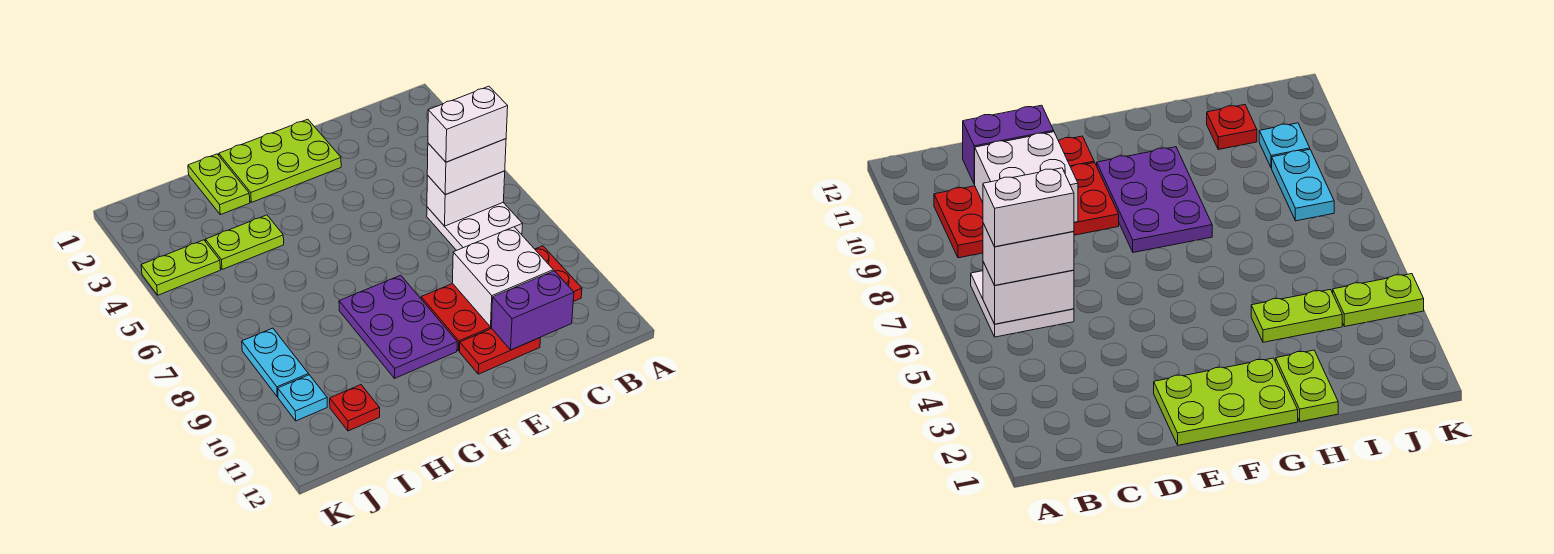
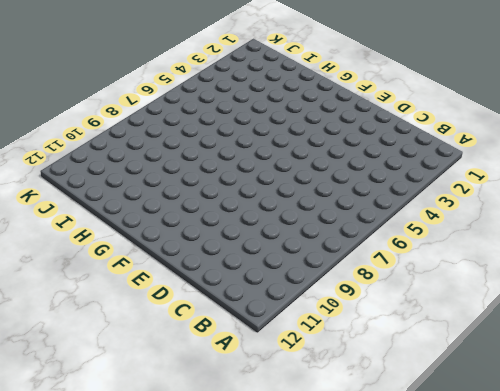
none -> white plate B6:C7 level 1
none -> red plate B9:E10 level 1
none -> red plate D11:E11 level 1

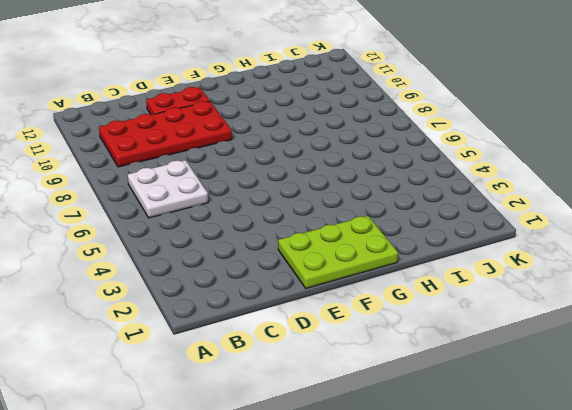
none -> purple plate F8:G10 level 1
none -> lime plate H1:H2 level 1
none -> lime plate H4:I4 level 1

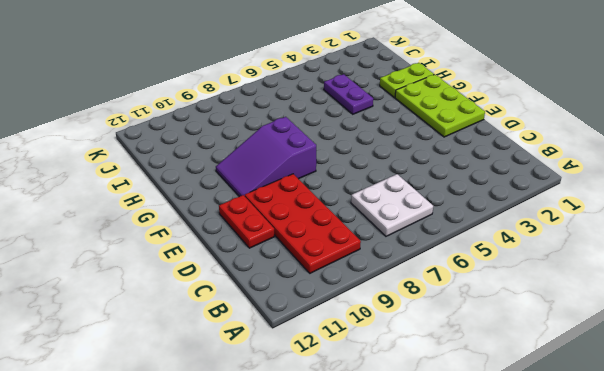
purple slope F8:G10 level 1 top 8 -> purple plate F8:G10 level 1
purple plate H4:I4 level 1 -> lime plate H4:I4 level 1
none -> red plate I11 level 1
none -> lime plate J4:K4 level 1
none -> cyan plate J8:J9 level 1

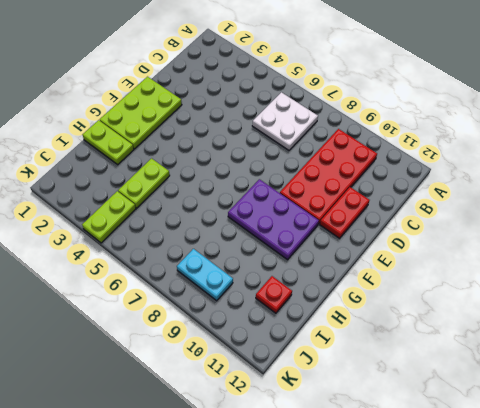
none -> cyan plate J10 level 1
none -> white brick B6:C6 level 2
none -> white brick C9:D10 level 2

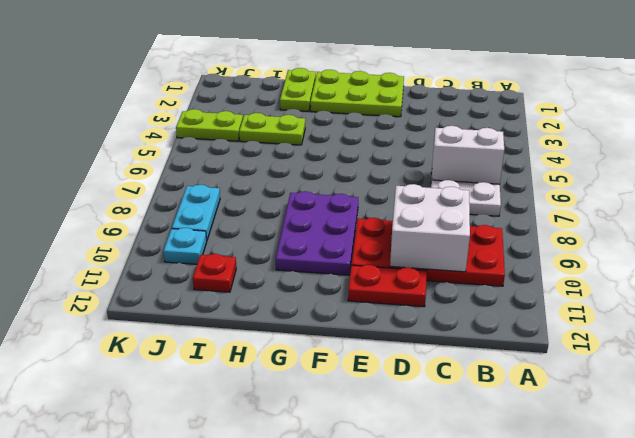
none -> purple brick C11:D11 level 2
none -> white brick B6:C6 level 3
none -> white brick B6:C6 level 4

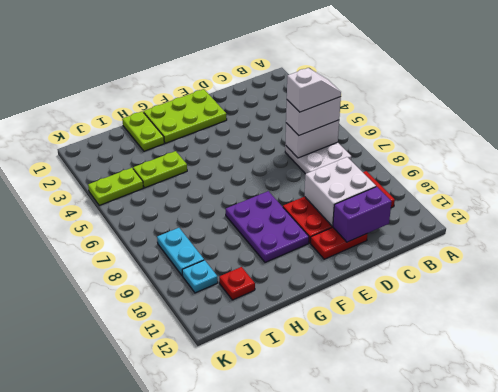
white slope B6:C6 level 4 top C -> white brick B6:C6 level 4

